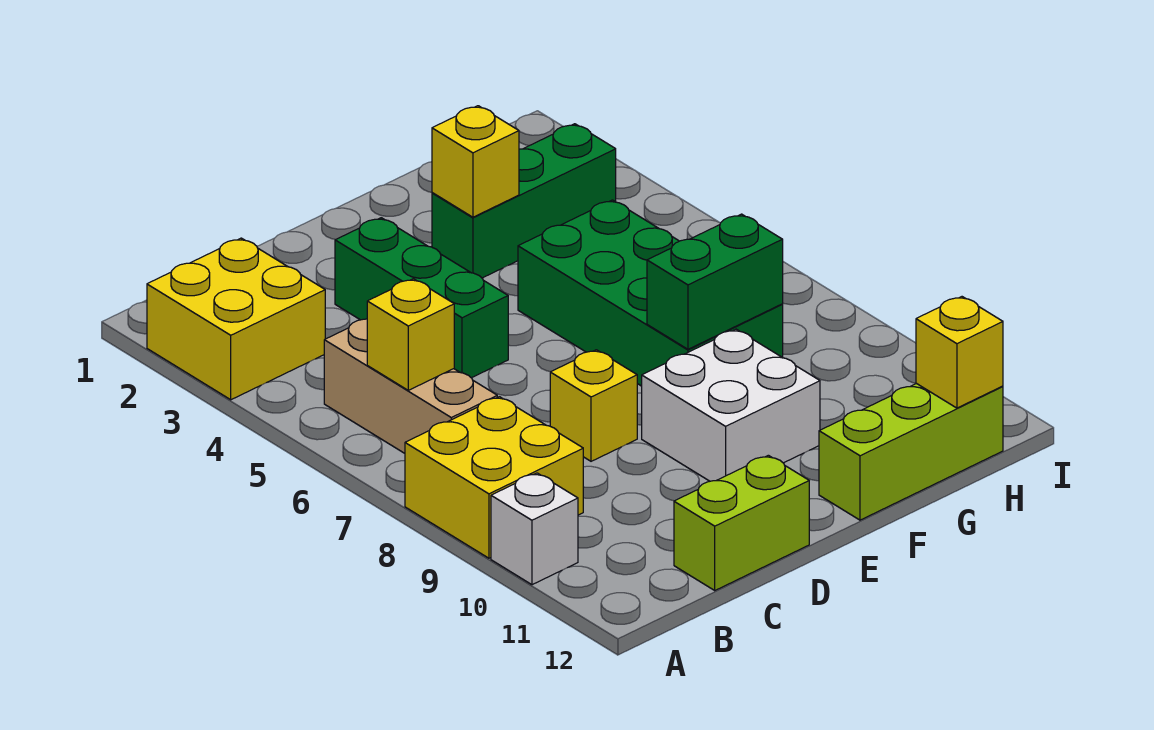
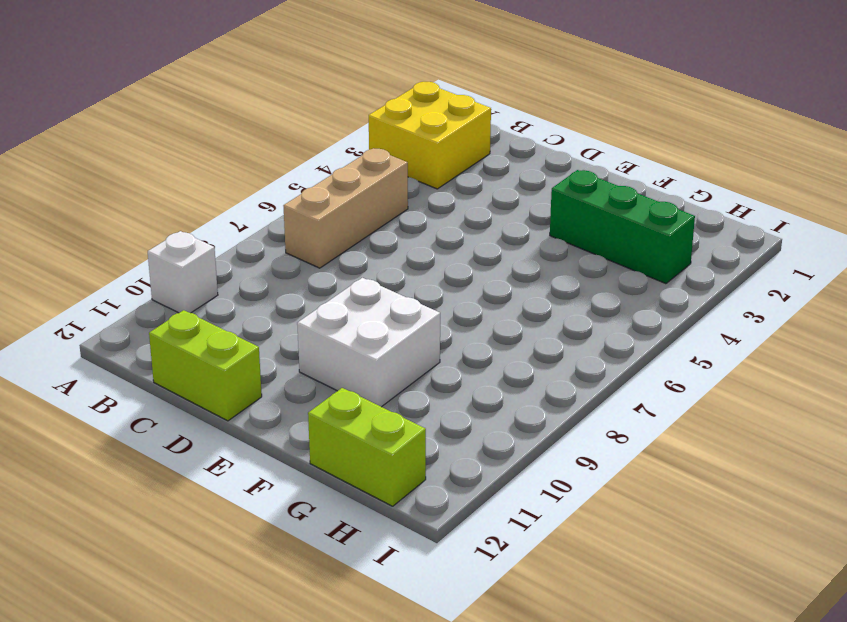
lime brick G12:H12 level 1 -> lime brick F12:H12 level 1
none -> yellow brick A8:B9 level 1
none -> green brick D3:D5 level 1
none -> yellow brick D8 level 1

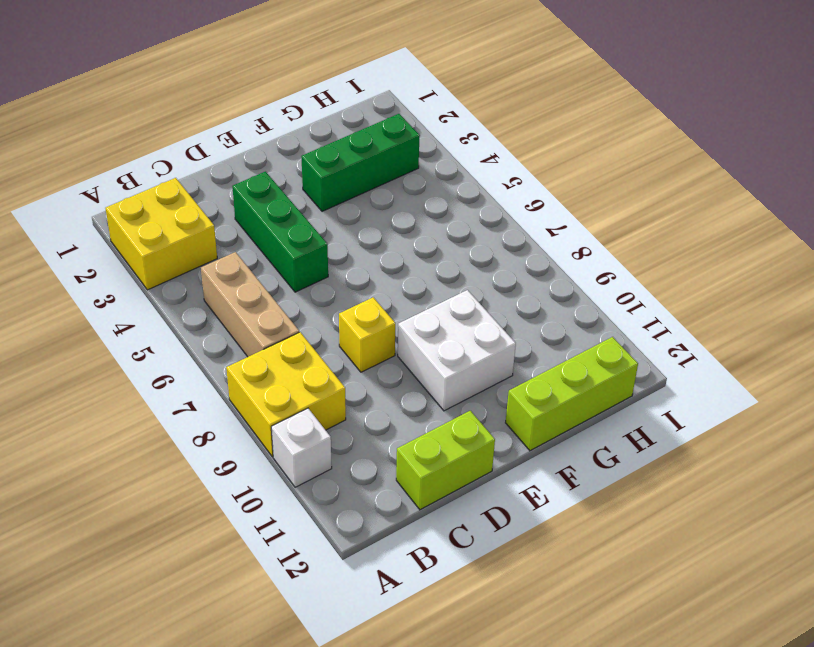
none -> green brick F5:G8 level 1
none -> yellow brick B6 level 2
none -> yellow brick F3 level 2

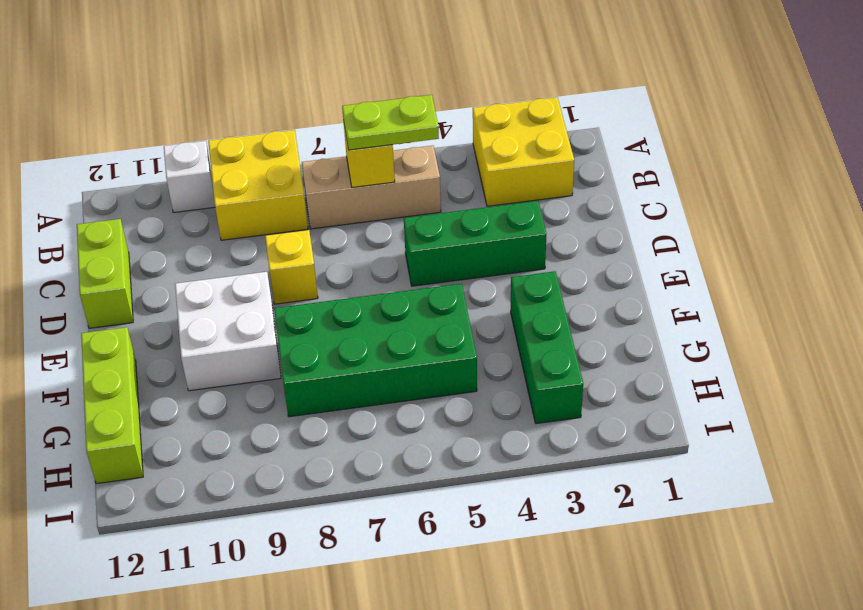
lime plate B5:B6 level 3 -> none
none -> yellow brick F3 level 2
none -> green brick F8:G8 level 2
none -> yellow brick H12 level 2

